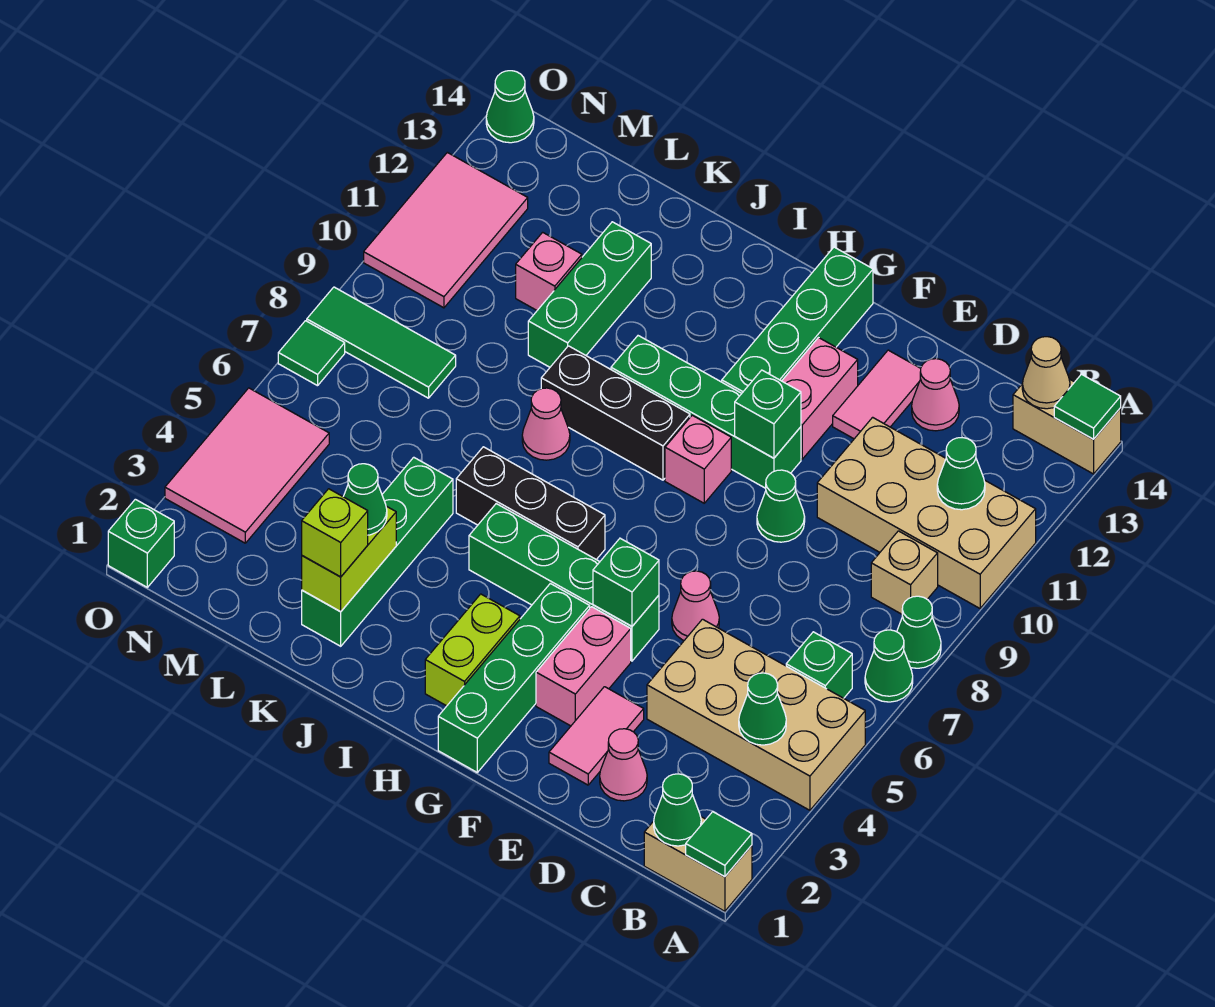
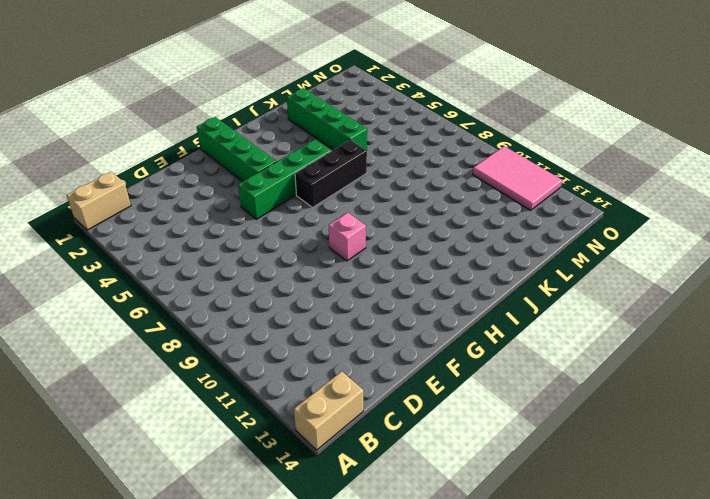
none -> tan brick A4:D5 level 1
none -> green cone A7 level 1
none -> green cone A8 level 1
none -> tan brick A10:D11 level 1

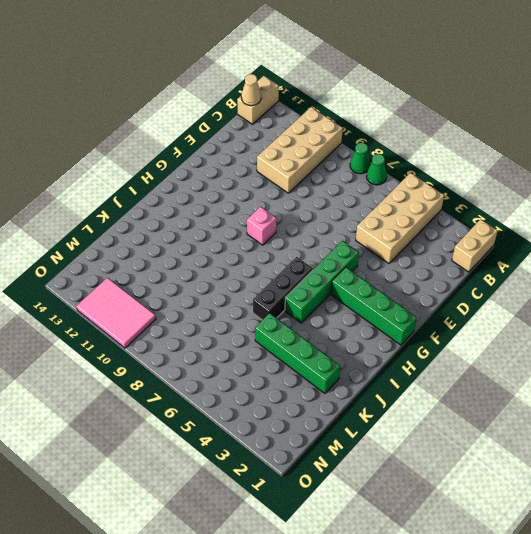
none -> green brick B6 level 1
none -> tan brick B9 level 1
none -> pink cone D2 level 1
none -> pink cone D13 level 1

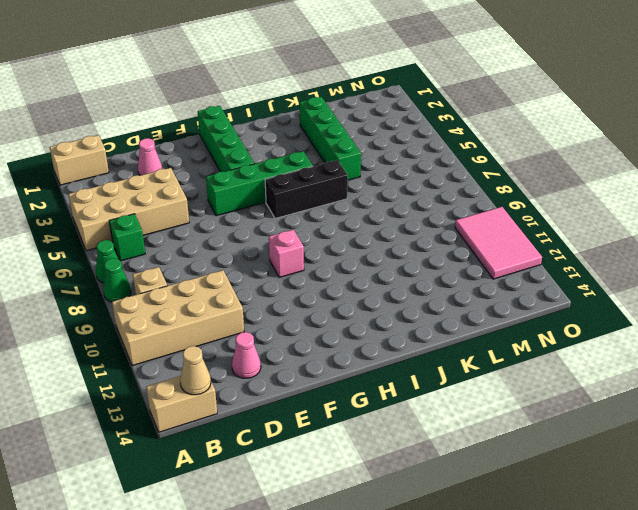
none -> pink tile E2:E3 level 1
none -> pink cone E6 level 1
none -> green cone E9 level 1
none -> pink tile E12:E13 level 1

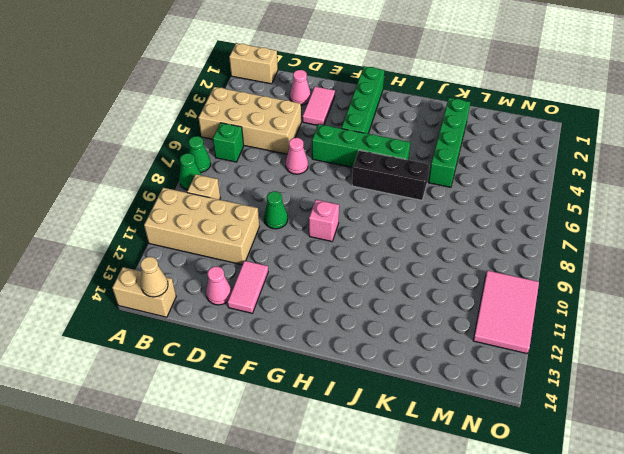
none -> pink brick F3:F4 level 1
none -> green brick F10:I10 level 1
none -> pink brick F11:F12 level 1
none -> green brick G11:G14 level 1

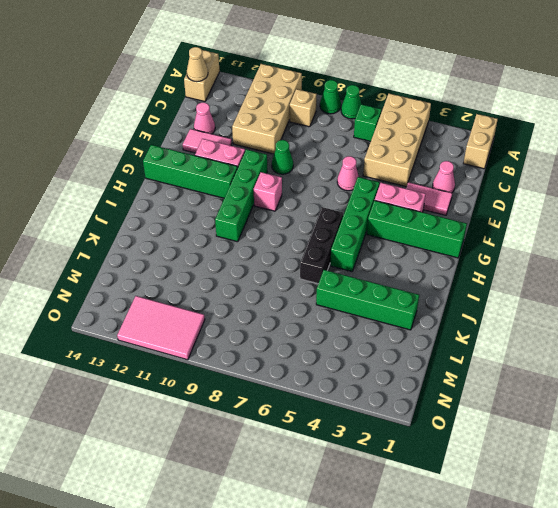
none -> lime brick H2:H3 level 1
none -> black brick H9:J9 level 1
none -> pink cone J8 level 1
none -> green brick K10:K12 level 1

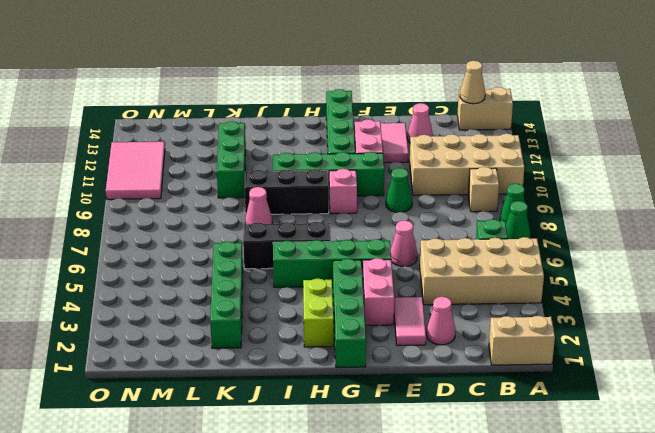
none -> pink brick L11 level 1
none -> green tile M8:O8 level 1
none -> pink tile N3:O5 level 1
none -> green brick O1 level 1

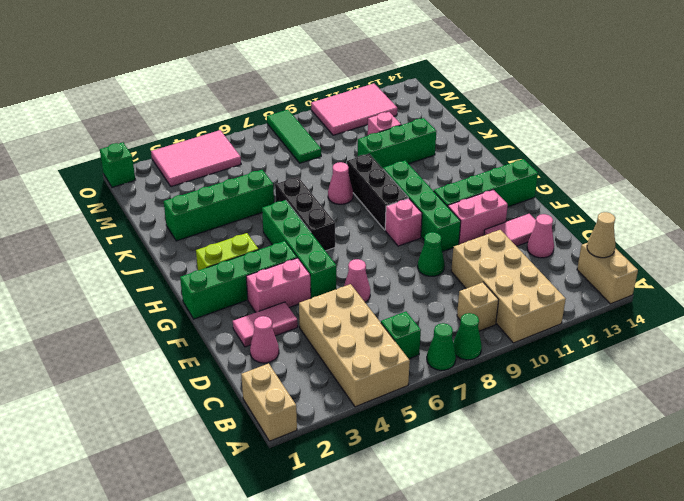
none -> green tile O7 level 1
none -> green cone O14 level 1
none -> green tile A1 level 2
none -> green tile A14 level 2

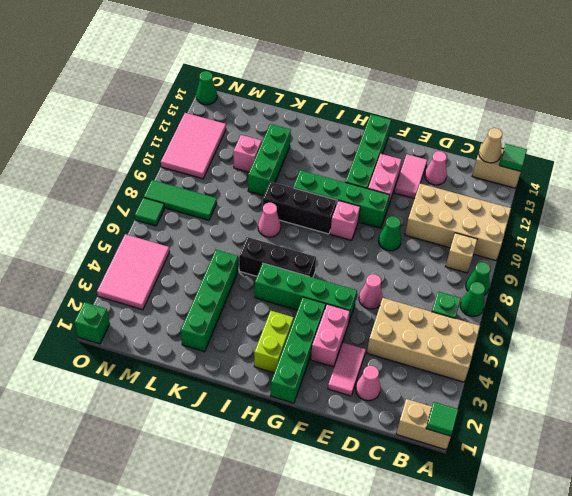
none -> green cone B1 level 2
none -> green cone B4 level 2
none -> green cone B11 level 2
none -> green brick F5 level 2

